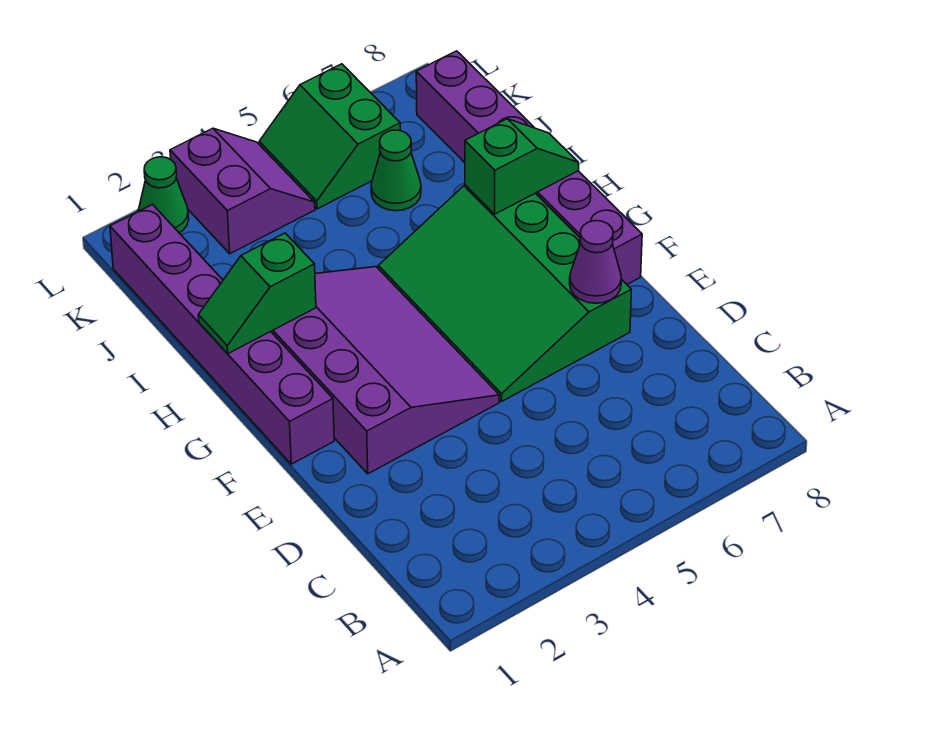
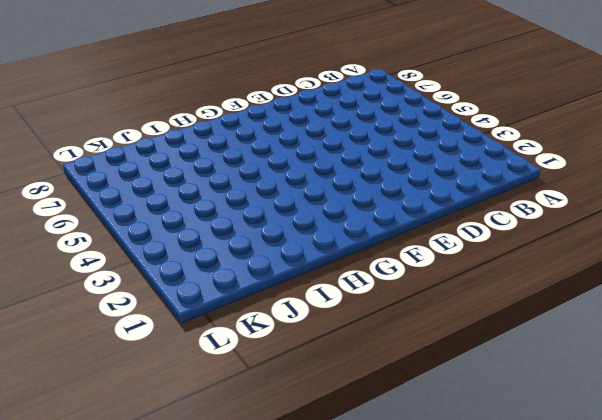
none -> purple slope E2:H4 level 1 top 2
none -> green slope E5:H7 level 1 top 7

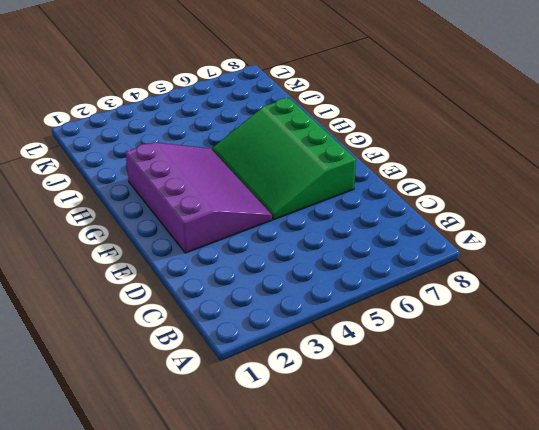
none -> purple brick F1:K1 level 1
none -> purple brick F8:K8 level 1

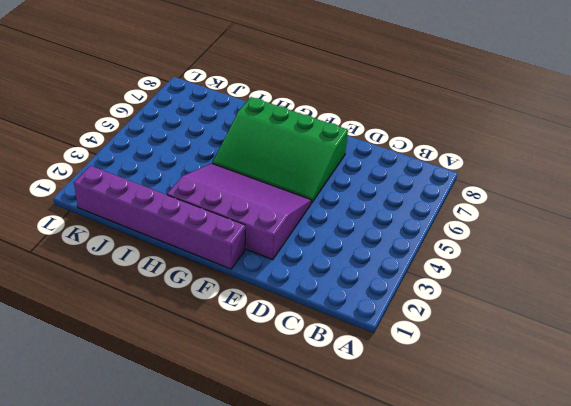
none -> purple brick F8:K8 level 1
none -> green cone J6 level 1

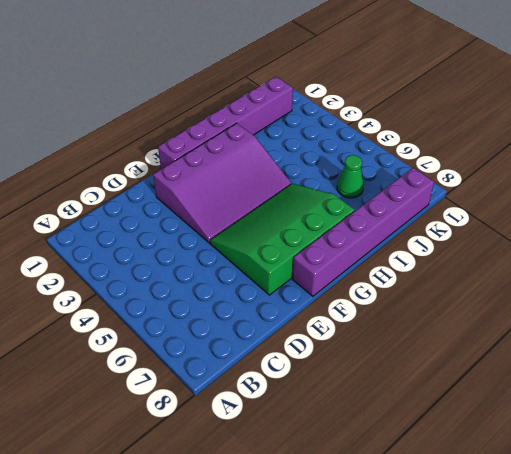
none -> purple slope K3:L4 level 1 top 3
none -> green slope K5:L6 level 1 top 6

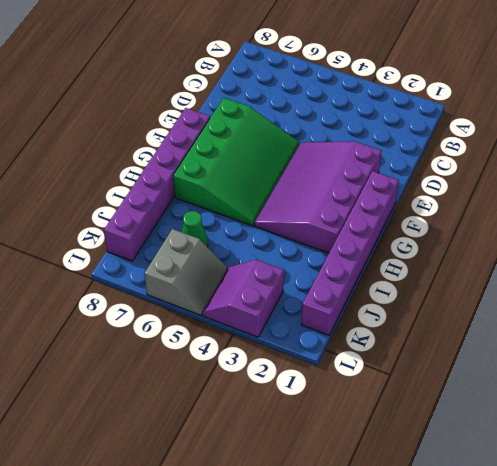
grey slope K5:L6 level 1 top 6 -> green slope K5:L6 level 1 top 6
none -> green cone L2 level 1
none -> purple cone E7 level 2

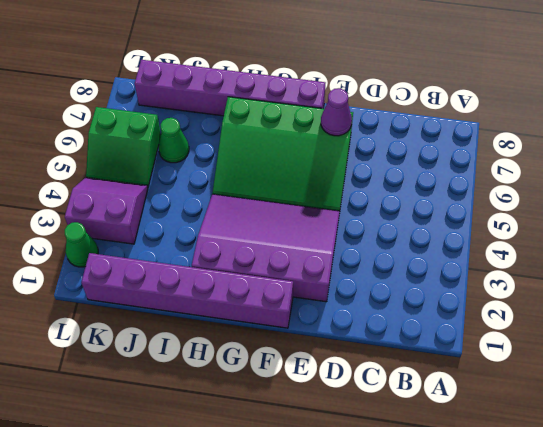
none -> green slope H1:H2 level 2 top 2
none -> green slope H7:H8 level 2 top 7

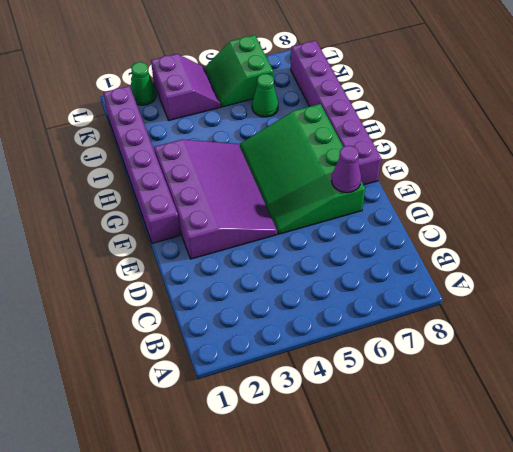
none -> green slope H1:H2 level 2 top 2
none -> green slope H7:H8 level 2 top 7

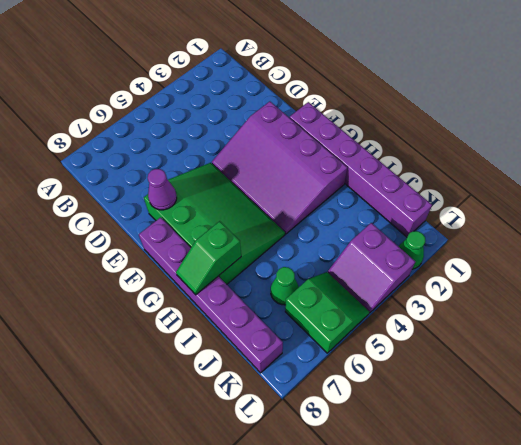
none -> green slope H1:H2 level 2 top 2

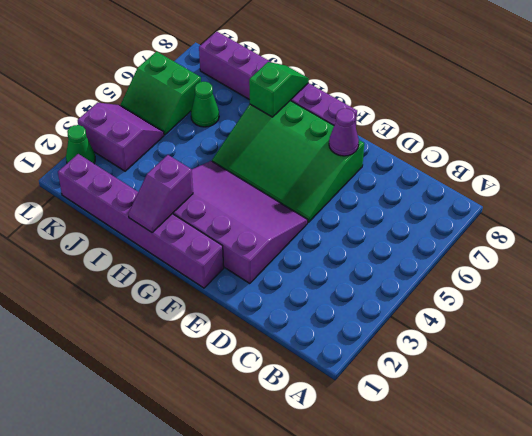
purple slope H1:H2 level 2 top 2 -> green slope H1:H2 level 2 top 2

